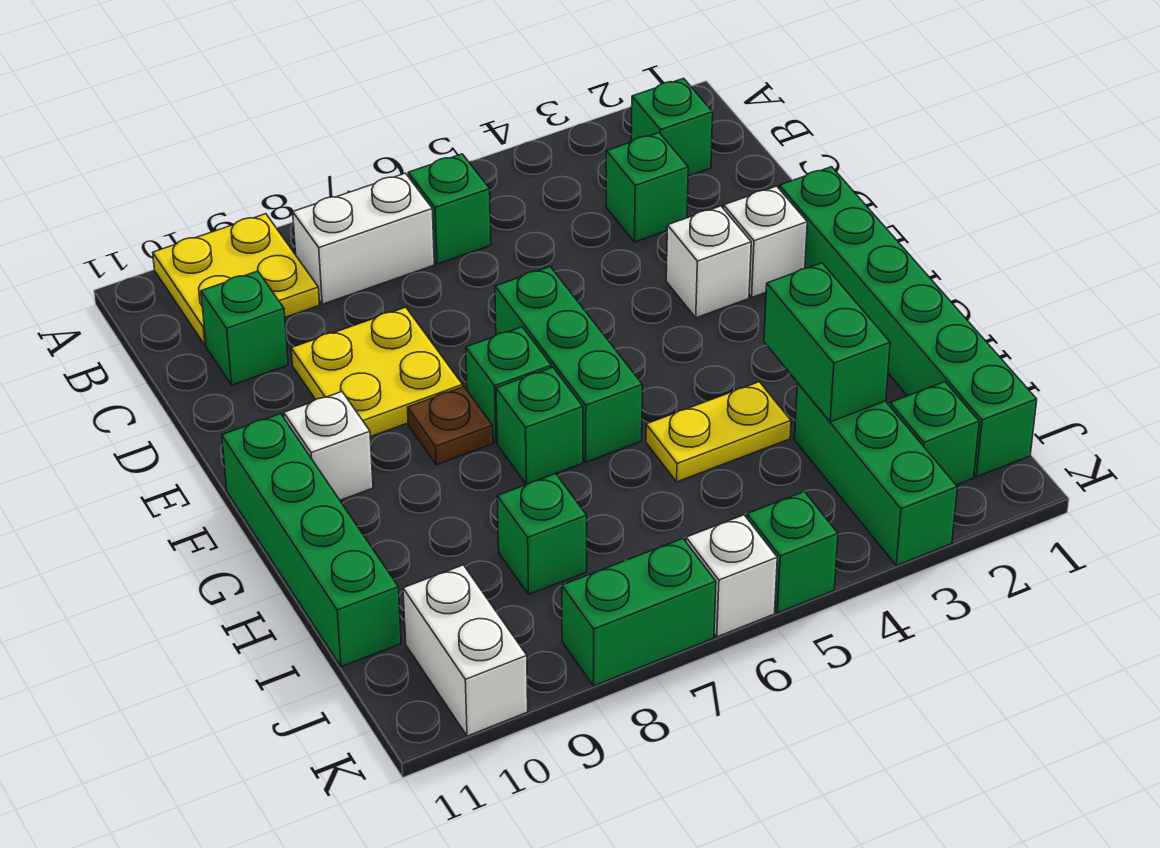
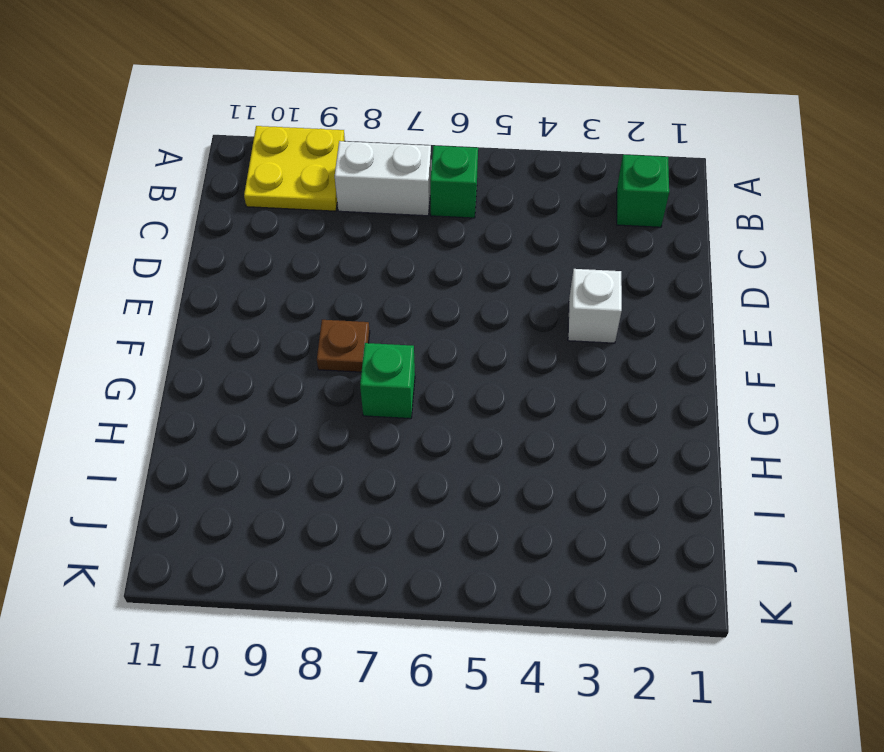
none -> green brick C3 level 1
none -> green brick C10 level 1
none -> yellow plate D8:E9 level 1

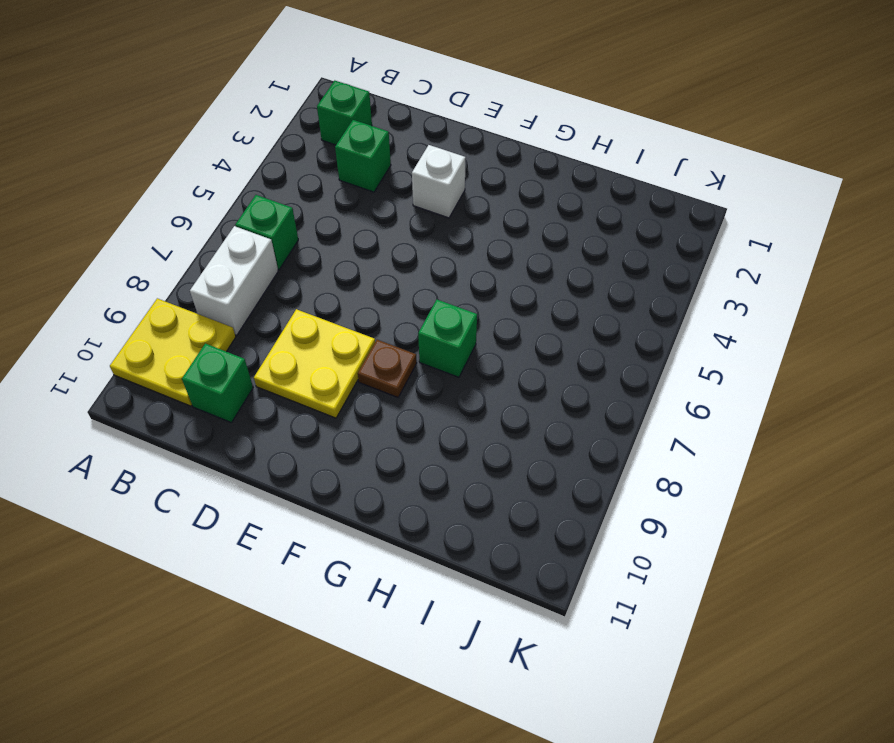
none -> green brick E1:J1 level 1
none -> white brick E2 level 1
none -> green brick E6:G6 level 1

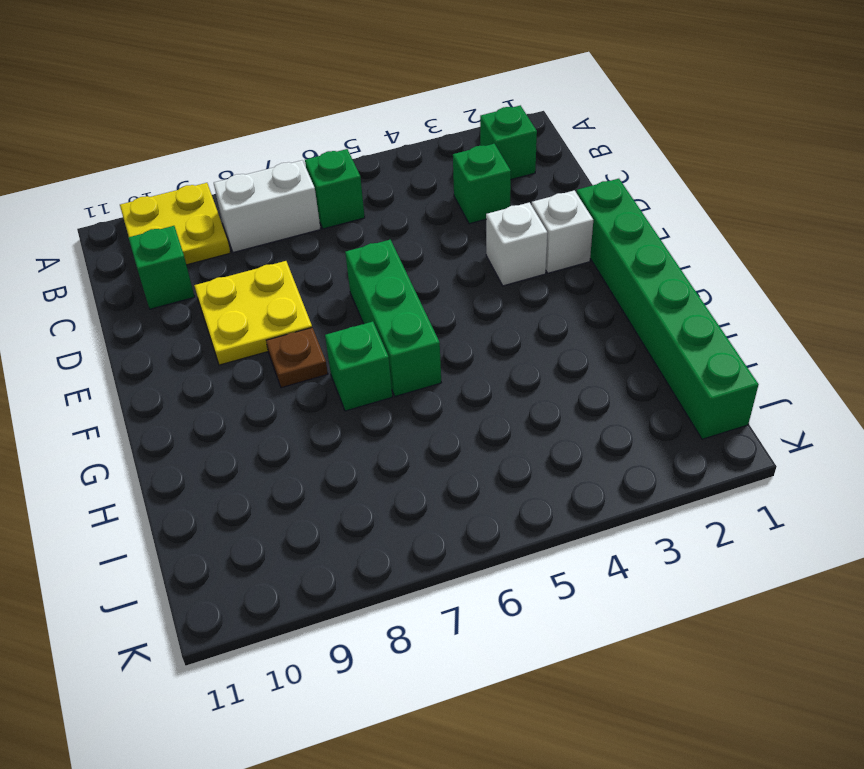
none -> green brick F7 level 1
none -> white brick F10 level 1
none -> green brick F11:I11 level 1

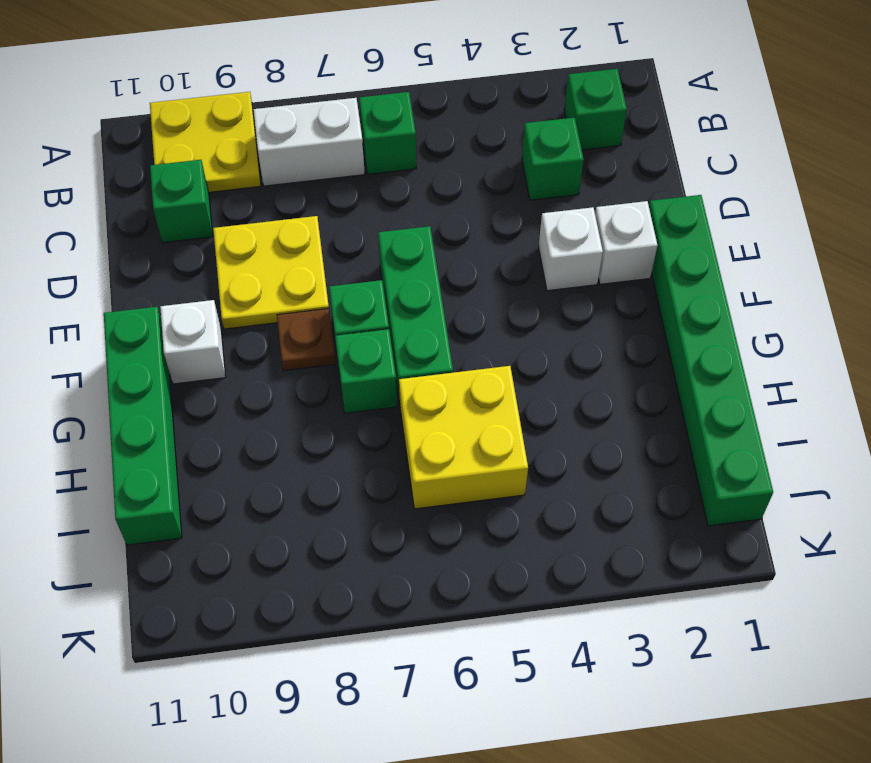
yellow brick H5:I6 level 1 -> yellow plate H4:H5 level 1
none -> green brick I3:K3 level 1
none -> green brick I8 level 1
none -> green brick J2 level 1

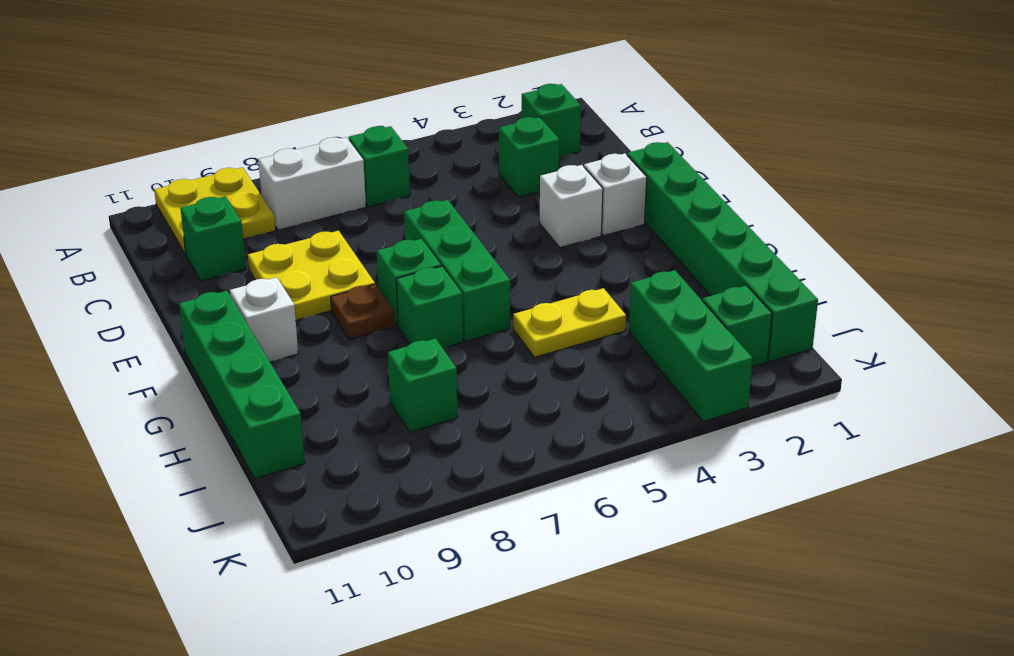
none -> white brick J10:K10 level 1
none -> green brick K5 level 1
none -> white brick K6 level 1

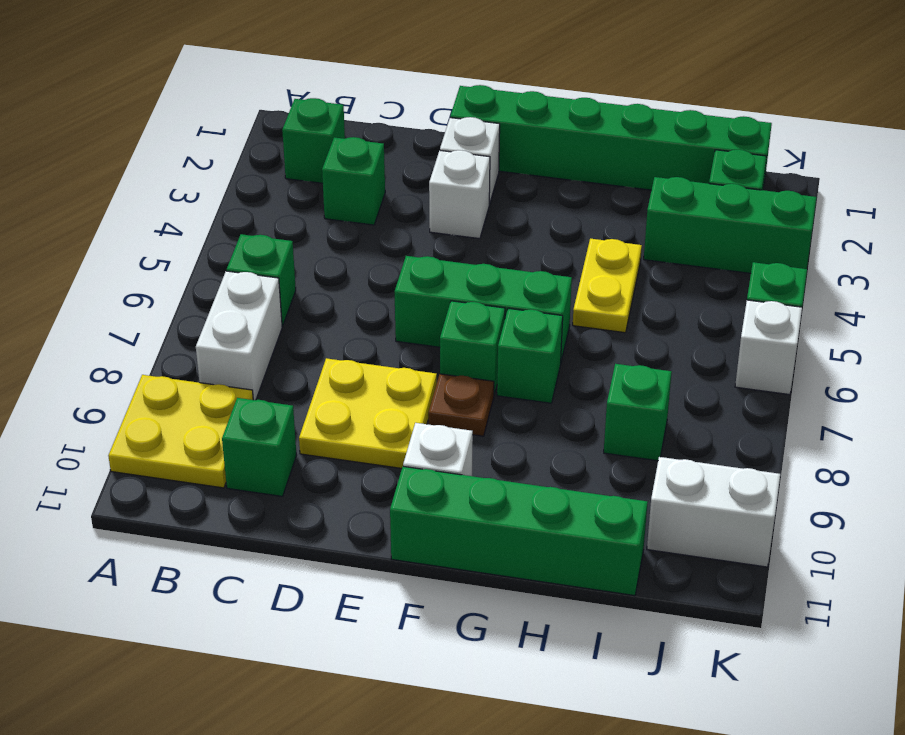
none -> green brick K7:K8 level 1
none -> green brick H3:I3 level 2

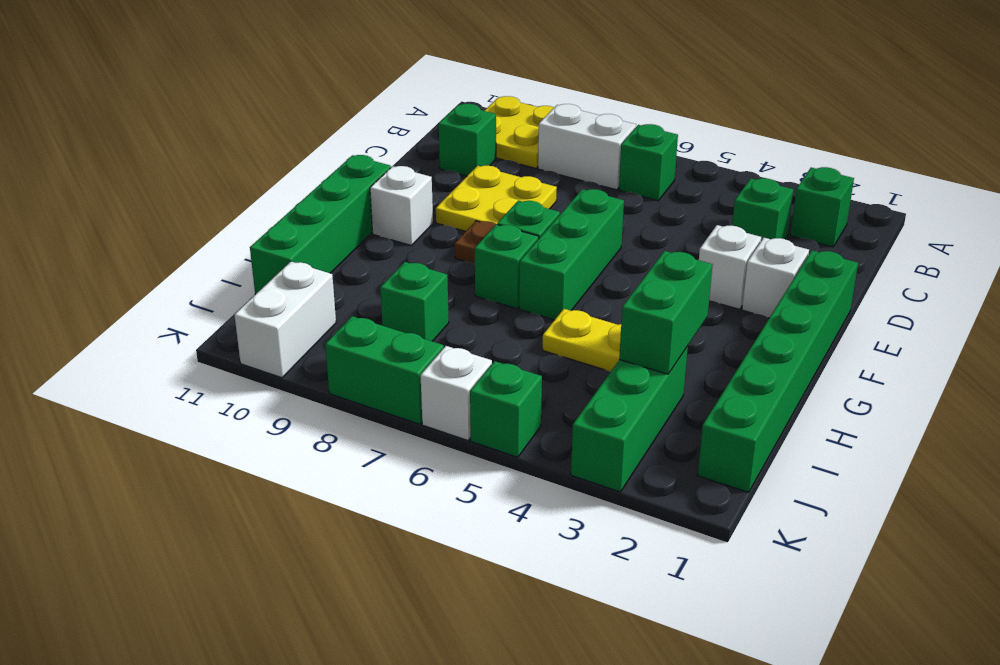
none -> green brick J2 level 1

